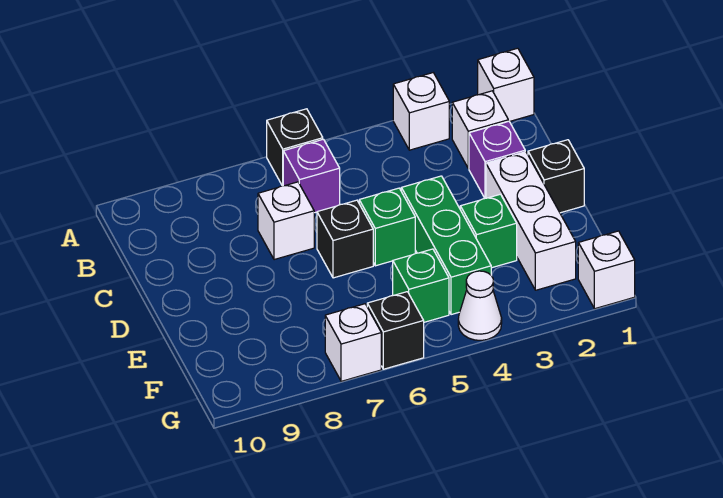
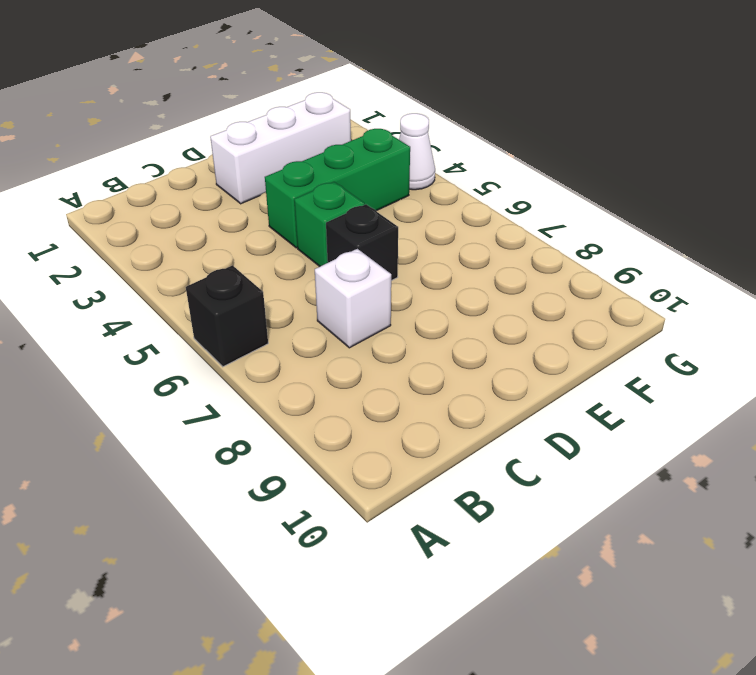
none -> white brick A1 level 1
none -> white brick A3 level 1
none -> white brick B2 level 1

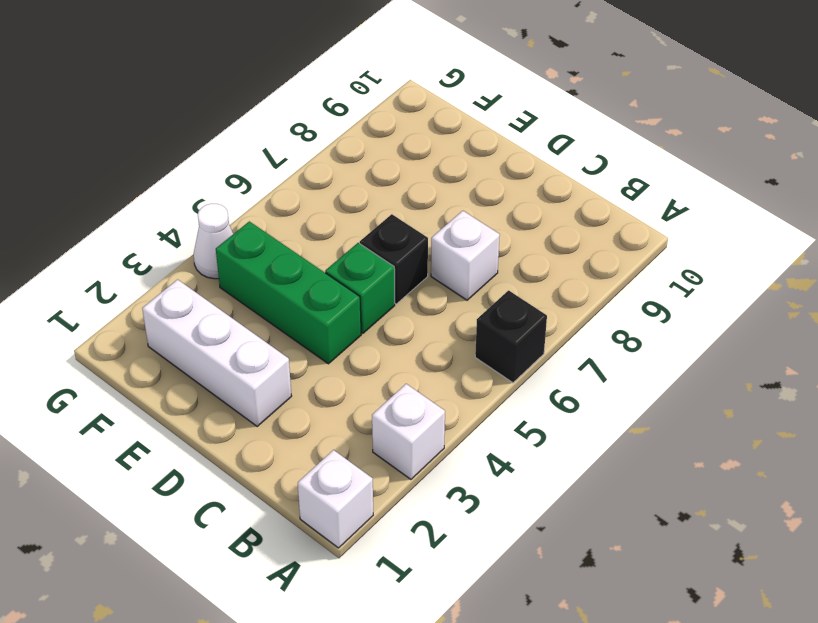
none -> white brick B2 level 1
none -> purple brick B6 level 1
none -> purple brick C2 level 1

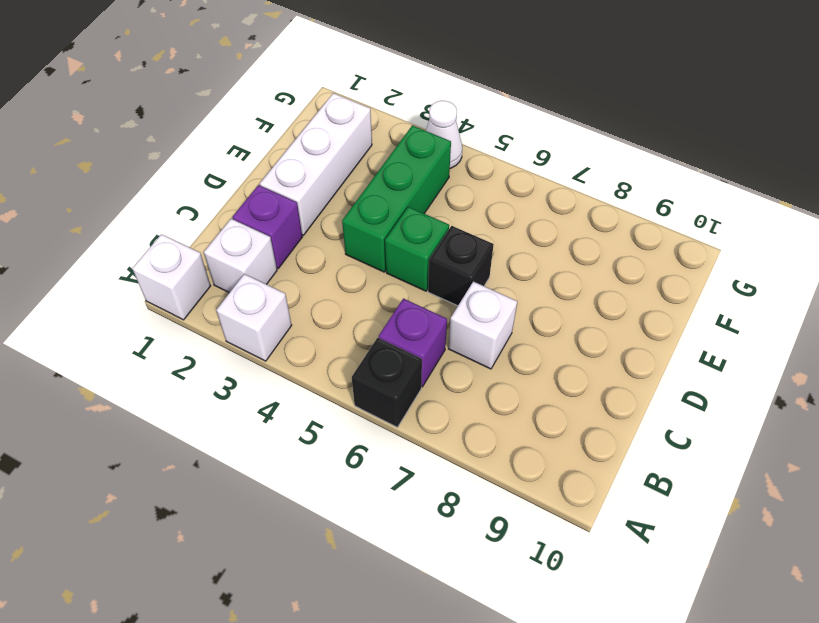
none -> black brick D1 level 1
none -> green brick E3 level 1
none -> green brick F5 level 1

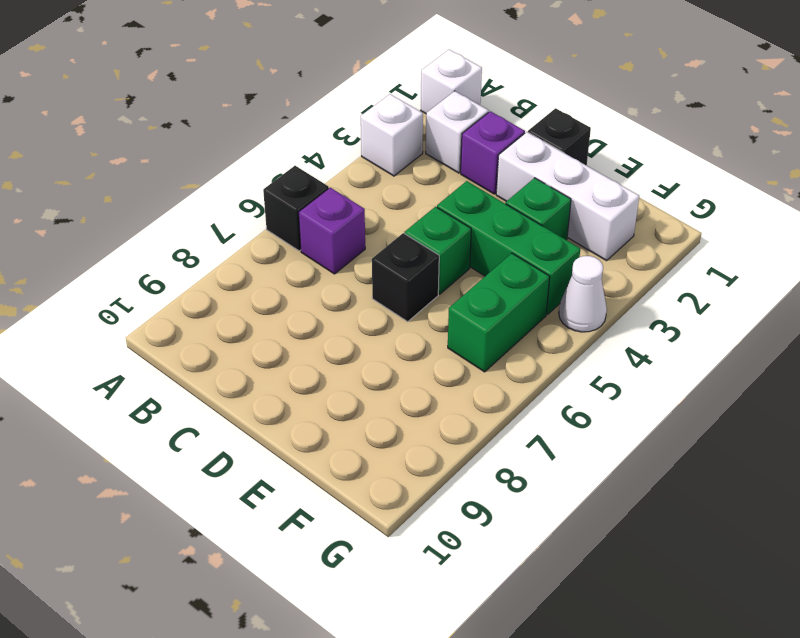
green brick F5:F6 level 1 -> green brick F5 level 1
none -> white brick C7 level 1
none -> white brick G1 level 1
none -> black brick G6 level 1

